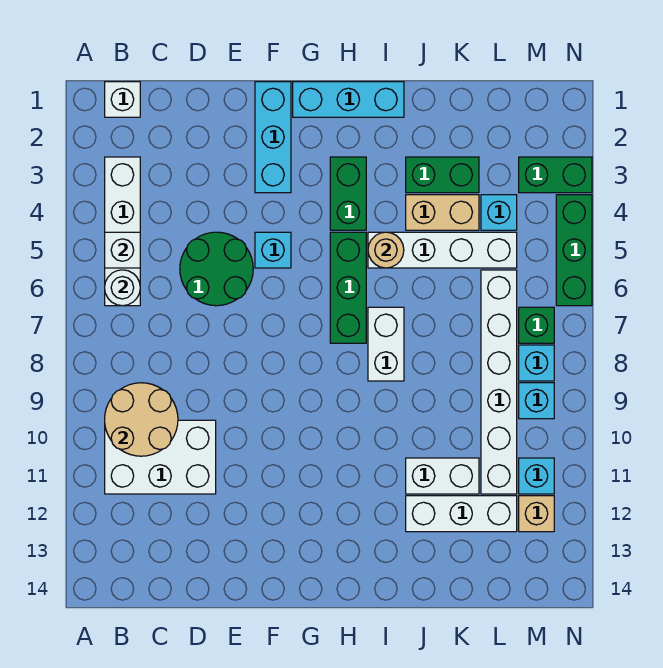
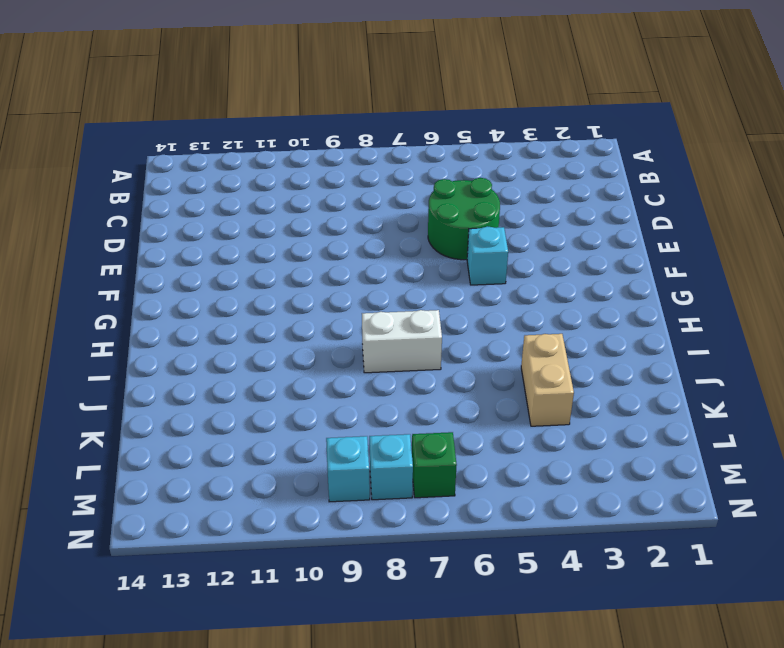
none -> white brick B1 level 1
none -> white brick B3:B6 level 1
none -> white brick B10:D11 level 1

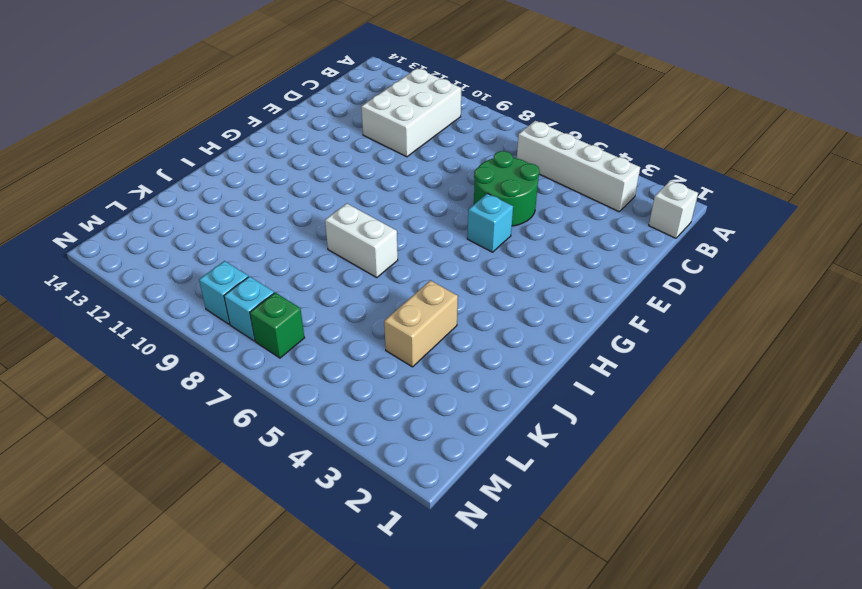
none -> cyan brick F1:F3 level 1
none -> cyan brick G1:I1 level 1
none -> green brick H3:H4 level 1

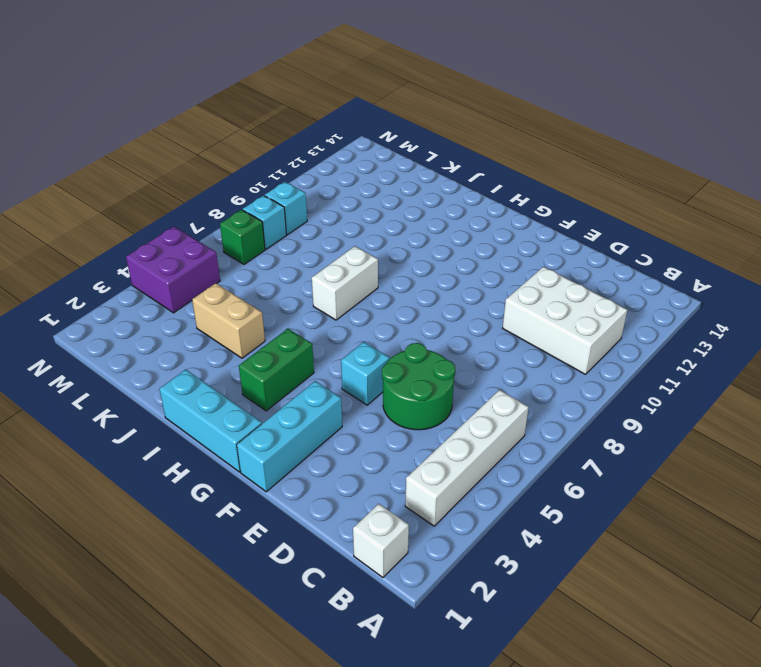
purple brick M4:N5 level 1 -> green brick N4:N6 level 1
none -> green brick H5:H7 level 1
none -> white brick I5:L5 level 1
none -> green brick J3:K3 level 1

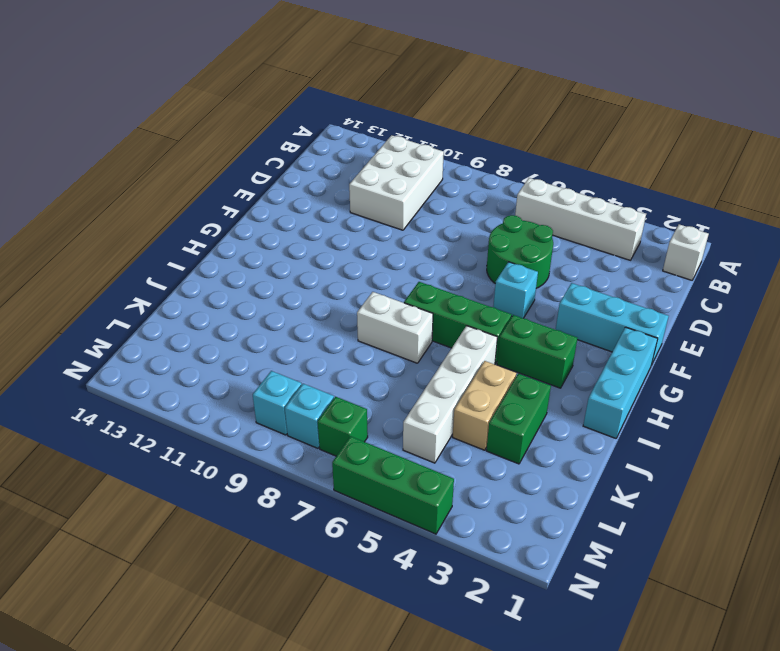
none -> white brick J11:K11 level 1
none -> white brick J12:L12 level 1
none -> cyan brick L4 level 1

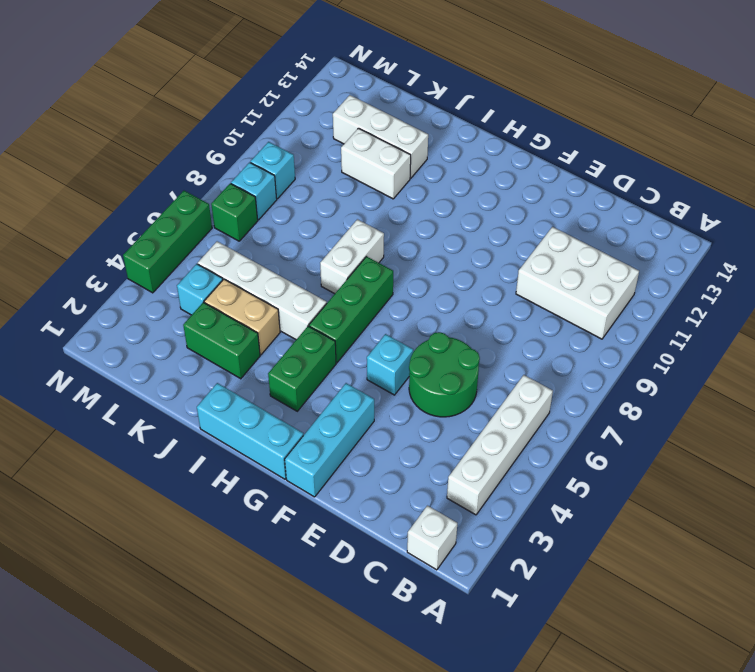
none -> white brick L6:L11 level 1
none -> green brick M3:N3 level 1
none -> cyan brick M11 level 1

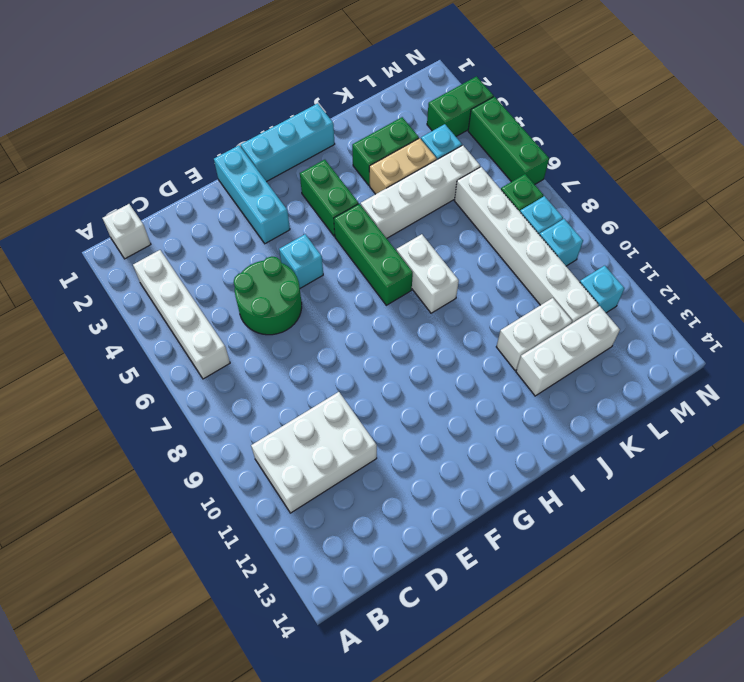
none -> tan brick M12 level 1
none -> white brick B5 level 2
none -> white round brick B6 level 2

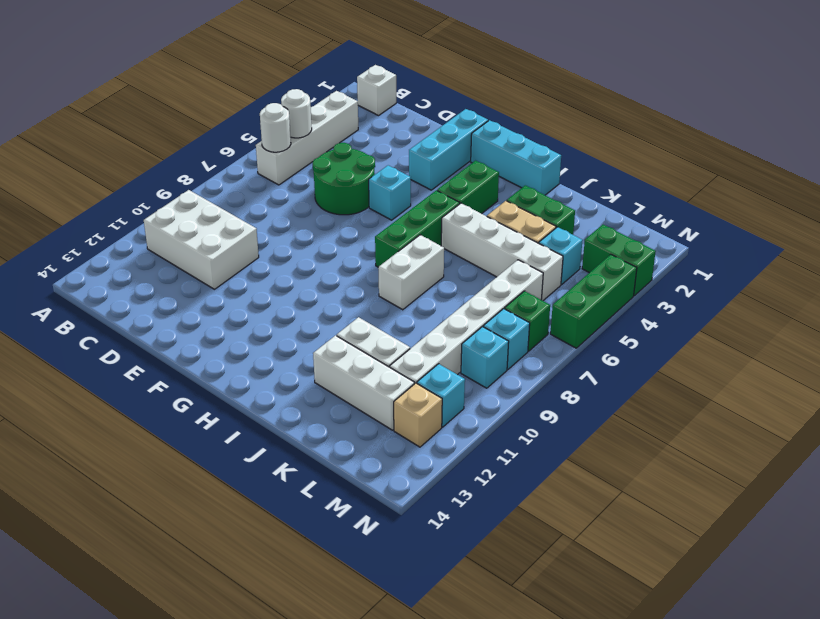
white round brick B5 level 2 -> white brick B5 level 2
none -> tan round brick B9:C10 level 2
none -> tan round brick I5 level 2

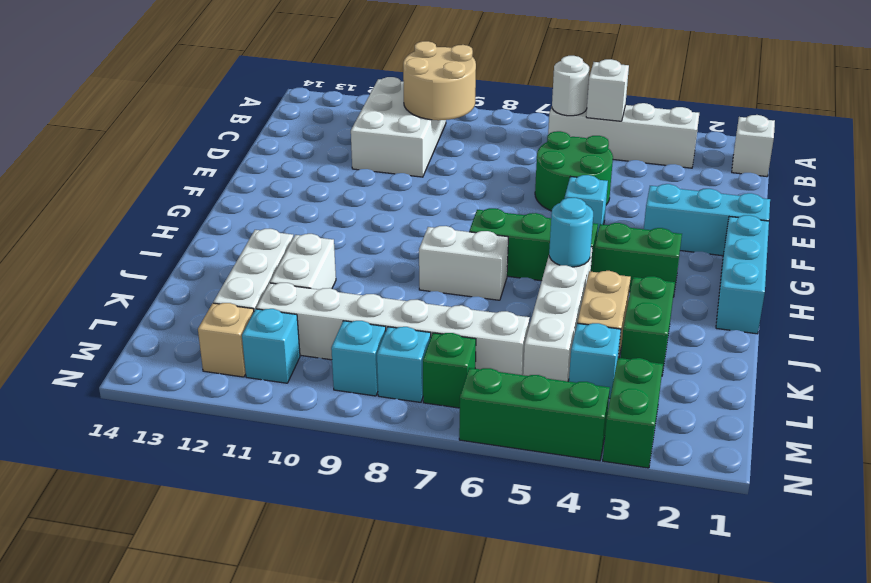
cyan round brick I5 level 2 -> tan round brick I5 level 2

